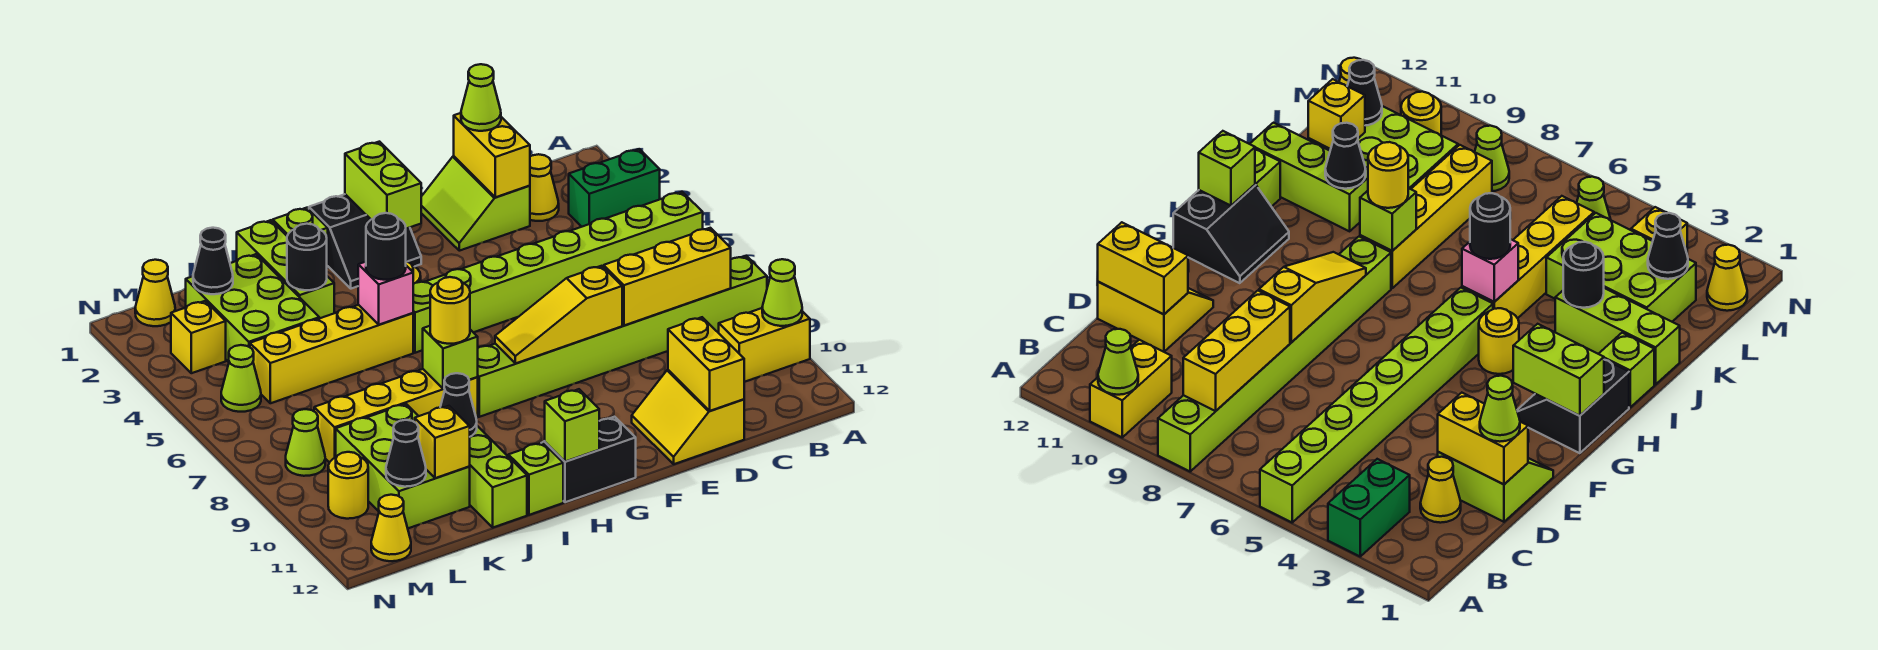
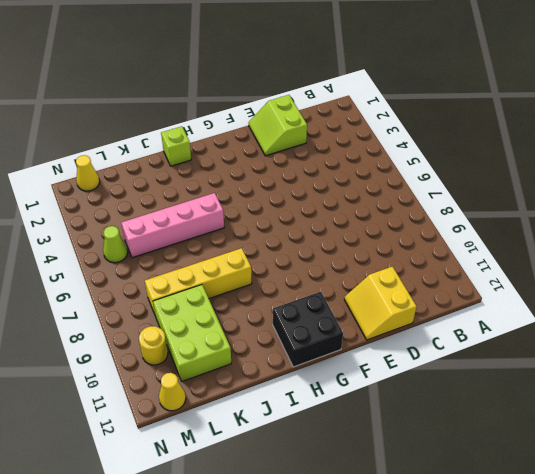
black brick G11:H12 level 1 -> black slope G11:H12 level 1 top 12
pink brick I5:L5 level 1 -> yellow brick I5:L5 level 1
none -> green brick A3:B3 level 1
none -> lime brick A5:H5 level 1
none -> lime brick A8:H8 level 1
none -> yellow brick A10:B10 level 1

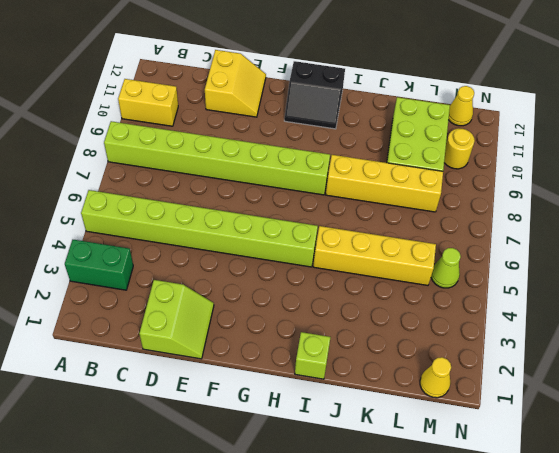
none -> yellow cone C2 level 1
none -> black slope G1:H2 level 1 top 1
none -> yellow round brick H4 level 1
none -> lime brick I12 level 1

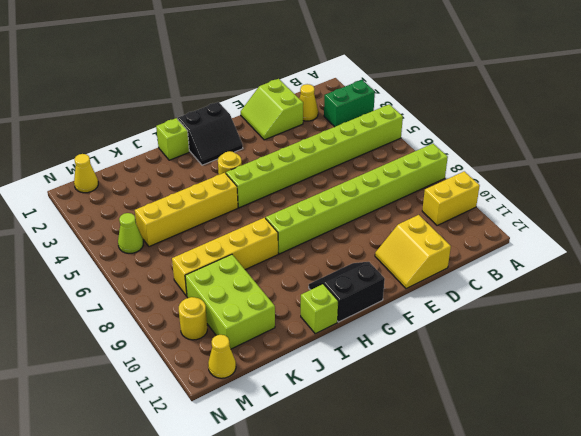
none -> lime brick J1:J3 level 1
none -> lime brick J10:J12 level 1
none -> lime brick K2:L4 level 1
none -> yellow brick M3 level 1

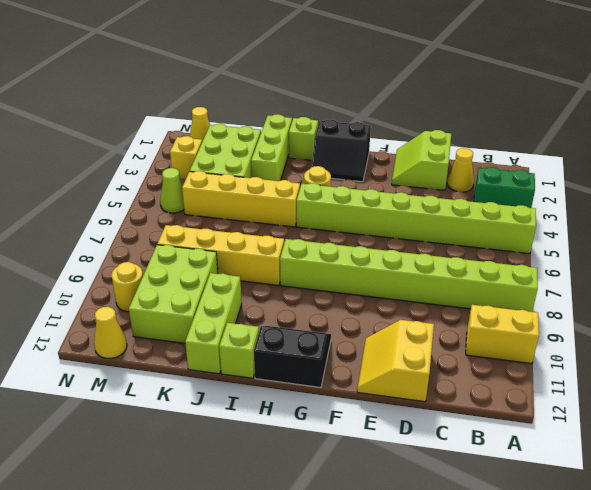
none -> lime cone M8 level 1
none -> lime cone A10 level 2
none -> yellow brick B8:D8 level 2
none -> yellow brick D1:D2 level 2

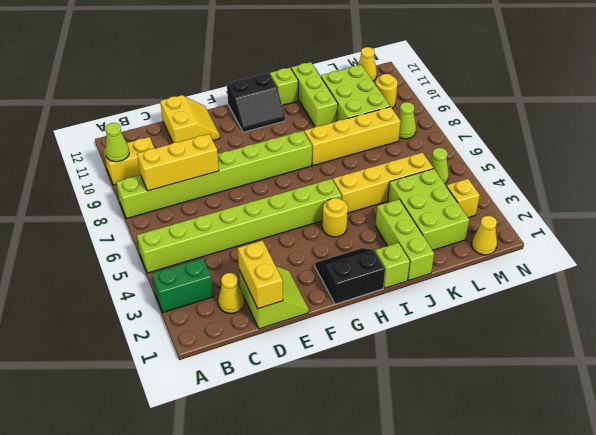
none -> yellow brick D11:D12 level 2
none -> yellow slope E8:G8 level 2 top E
none -> lime brick G1:G2 level 2
none -> lime brick H12 level 2

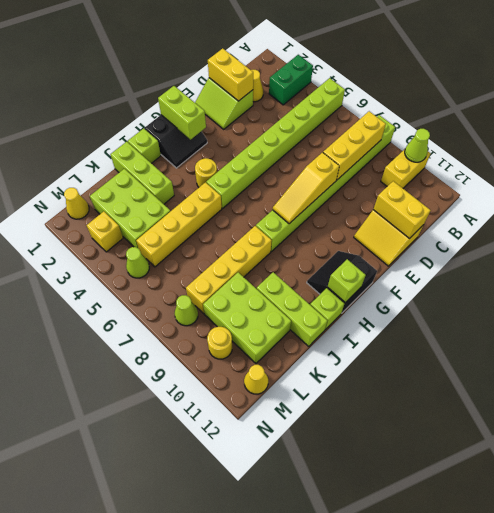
none -> pink brick I5 level 2
none -> lime brick I8 level 2
none -> black round brick J3 level 2
none -> black cone J10 level 2

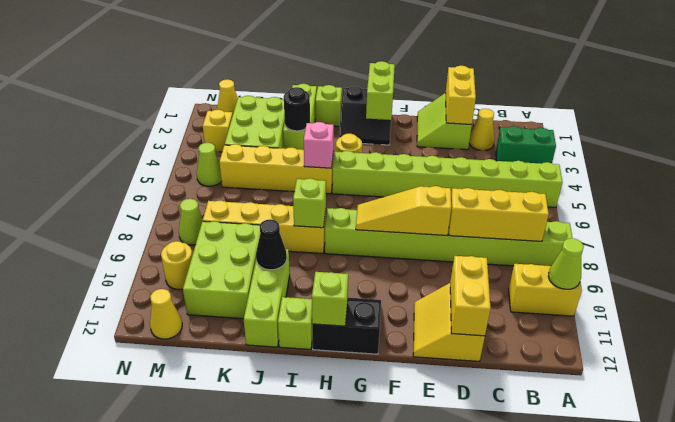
none -> yellow brick K11 level 2
none -> black cone L2 level 2
none -> black cone L11 level 2
none -> lime cone D1 level 3

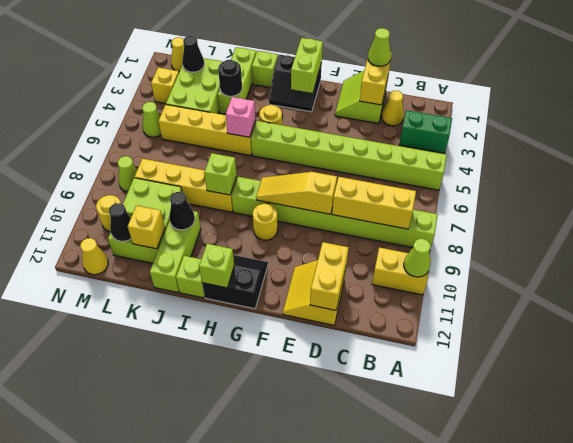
yellow round brick G9 level 1 -> yellow round brick I8 level 3
none -> black round brick I5 level 3

